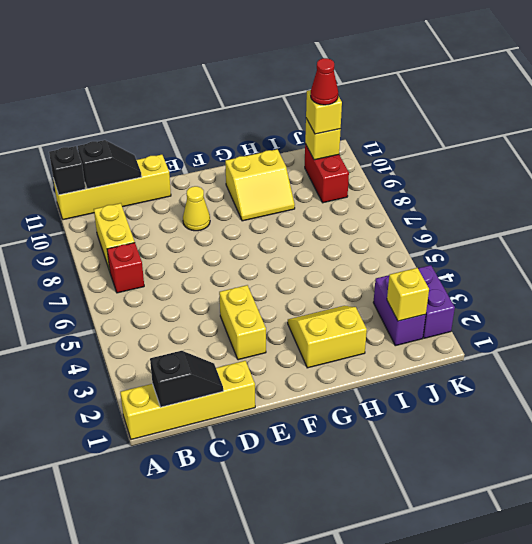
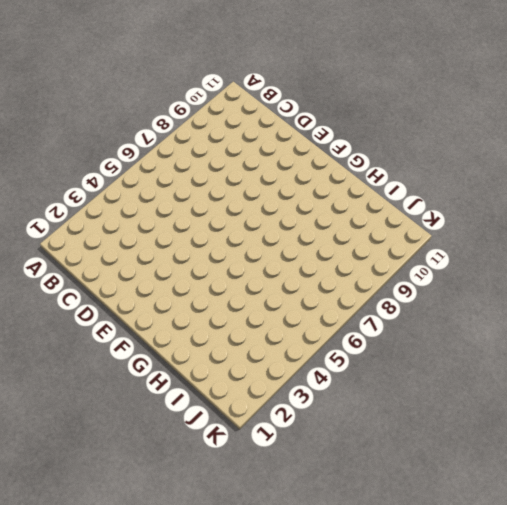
none -> yellow brick A1:D1 level 1
none -> yellow brick A11:D11 level 1
none -> red brick B7 level 1

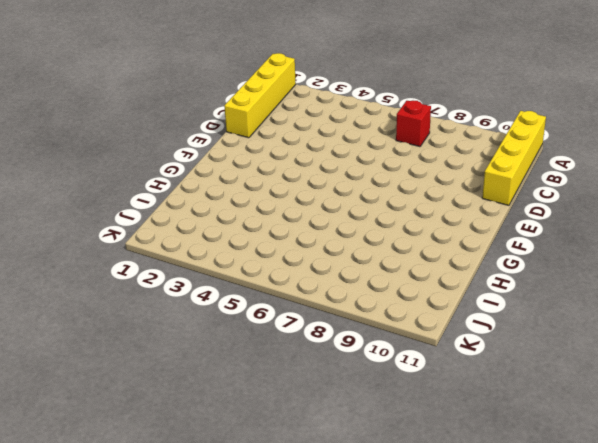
none -> yellow brick B8:B9 level 1
none -> yellow brick E3:E4 level 1
none -> yellow cone E9 level 1

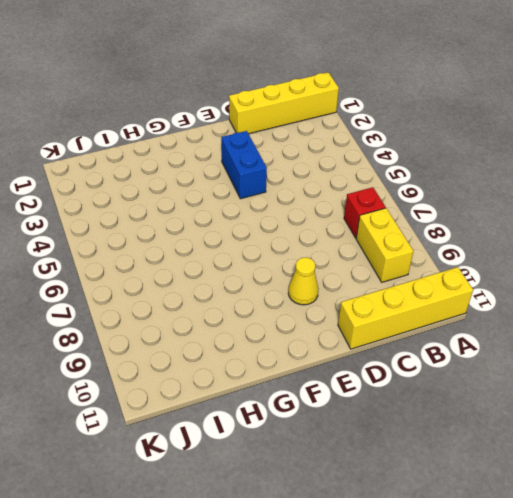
blue brick E3:E4 level 1 -> yellow brick E3:E4 level 1
none -> yellow slope G2:H3 level 1 top 2
none -> yellow slope G9:H10 level 1 top 10
none -> purple brick J2:J3 level 1

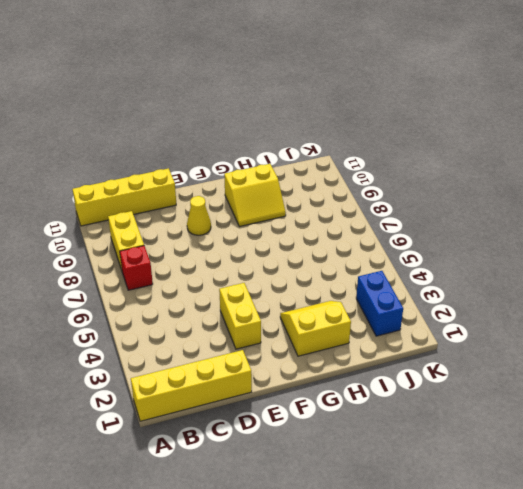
blue brick J2:J3 level 1 -> purple brick J2:J3 level 1
none -> red brick J9:J10 level 1
none -> purple brick K2:K3 level 1
none -> black brick A11 level 2

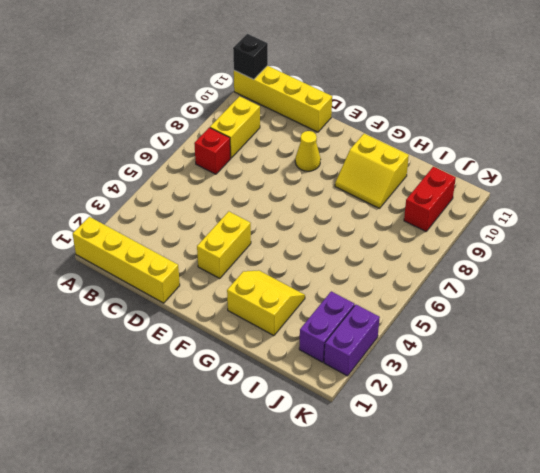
none -> black slope B1:C1 level 2 top B
none -> black slope B11:C11 level 2 top B
none -> yellow brick J2 level 2

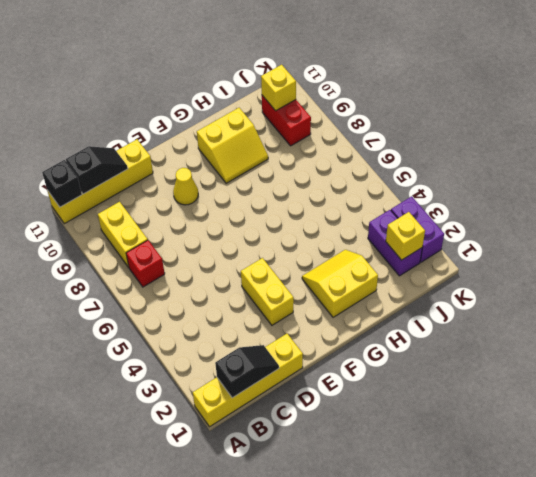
none -> yellow brick J10 level 3
none -> red cone J10 level 4

